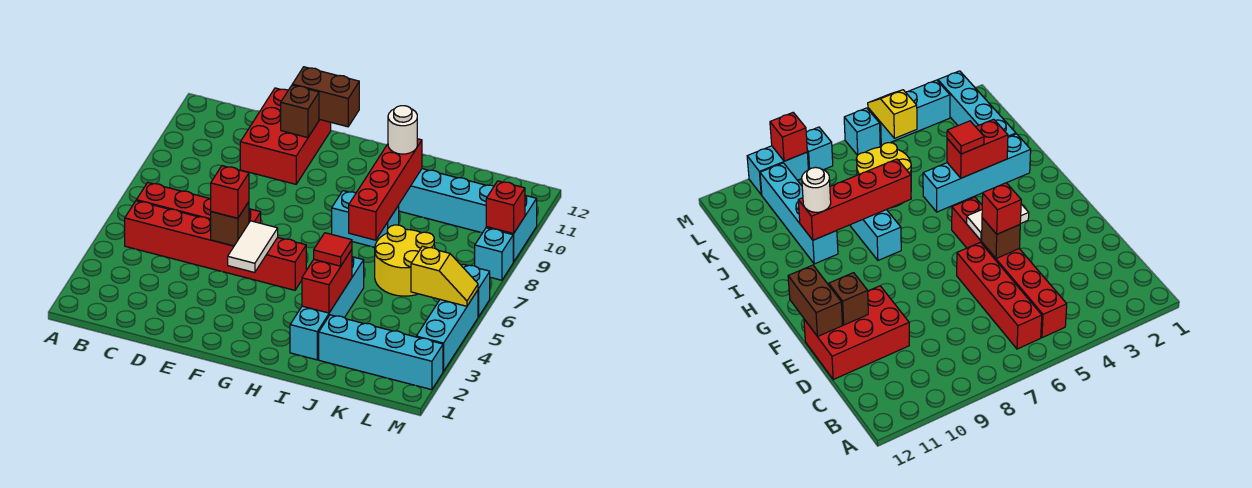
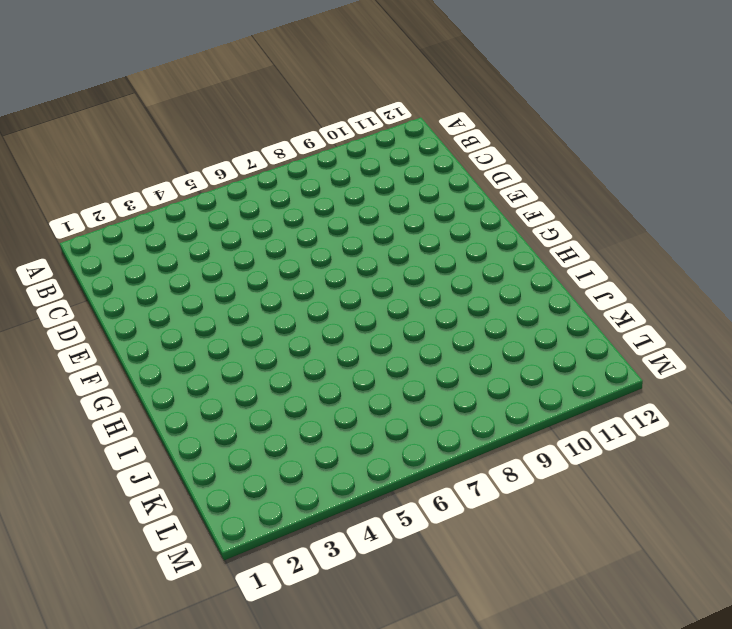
none -> red brick B5:G5 level 1
none -> red brick B6:E6 level 1
none -> red brick D10:E12 level 1

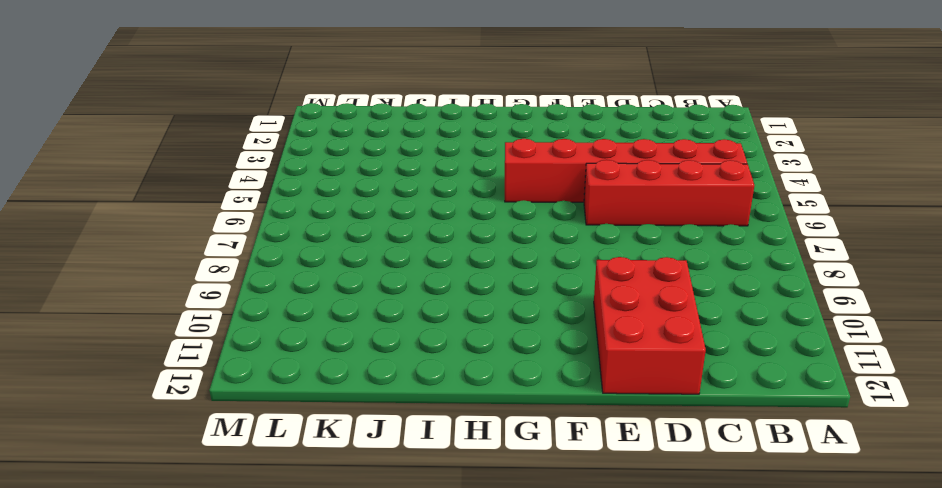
none -> cyan brick H8:I8 level 1
none -> cyan brick I2:I5 level 1
none -> cyan brick I10:L10 level 1

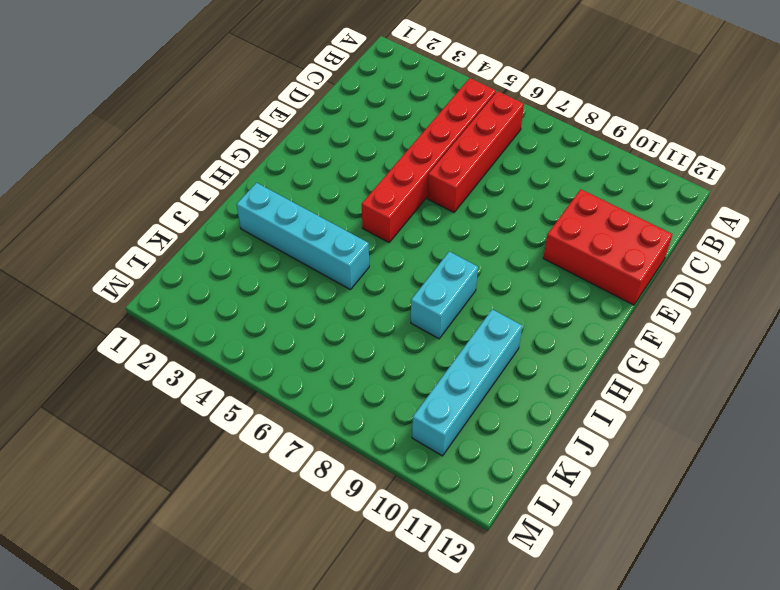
none -> cyan brick J2:M2 level 1
none -> yellow round brick J6:K7 level 1
none -> cyan brick M3:M5 level 1

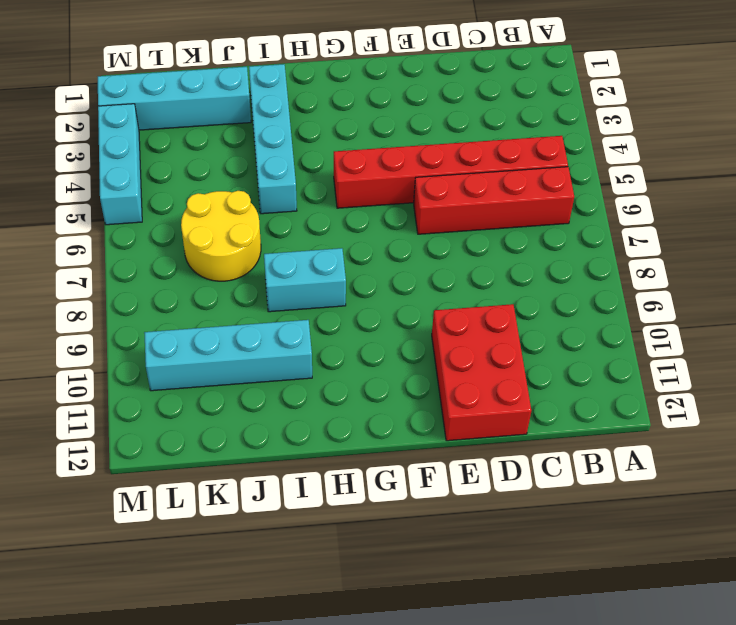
none -> cyan brick M6 level 1
none -> cyan brick M8 level 1
none -> cyan brick M9:M10 level 1

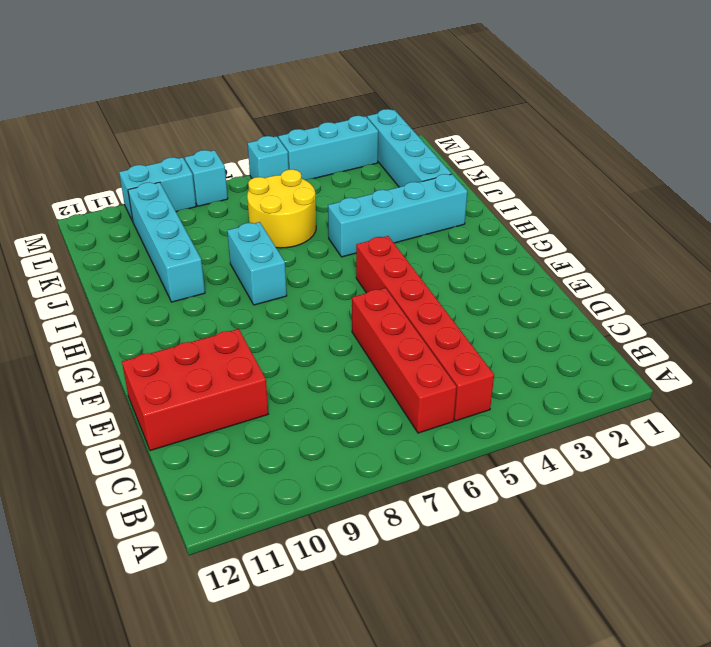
none -> brown brick E5 level 2
none -> brown brick E11 level 2
none -> brown brick E12:F12 level 2

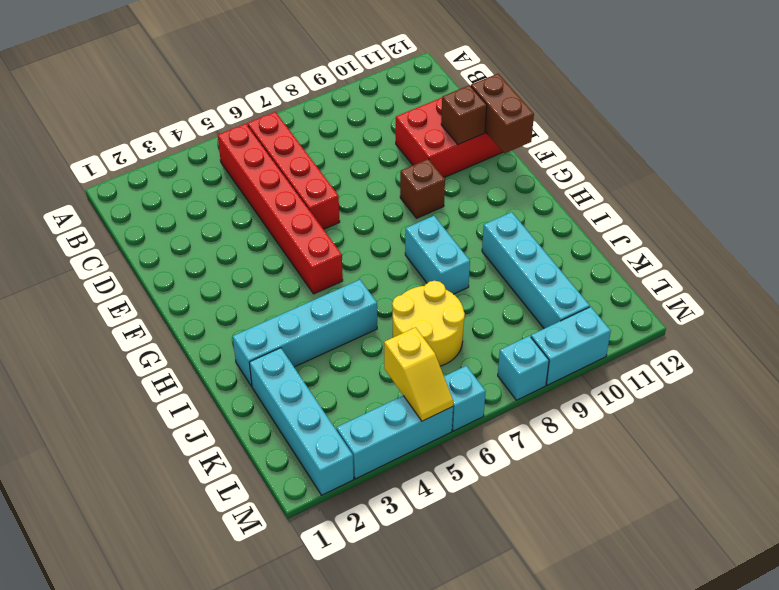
brown brick F9 level 1 -> brown brick E5 level 2
none -> white tile F4:F5 level 2
none -> red brick I3:I4 level 2
none -> red brick I7:I10 level 2

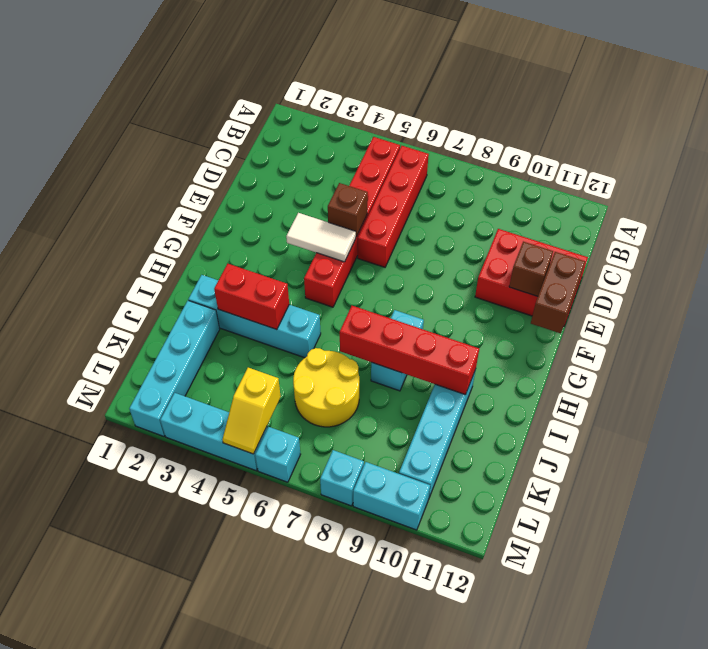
none -> red brick M9 level 2
none -> red brick E5 level 3
none -> red tile I4 level 3

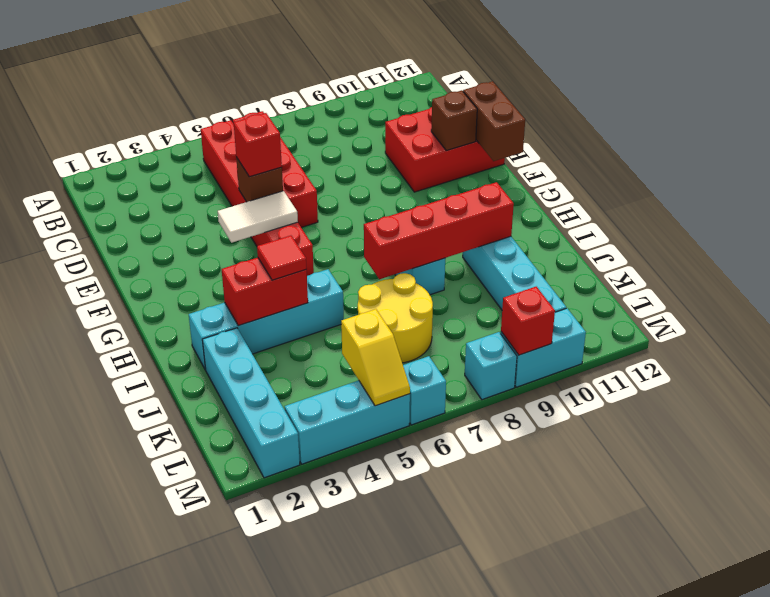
none -> white round brick I10 level 3

